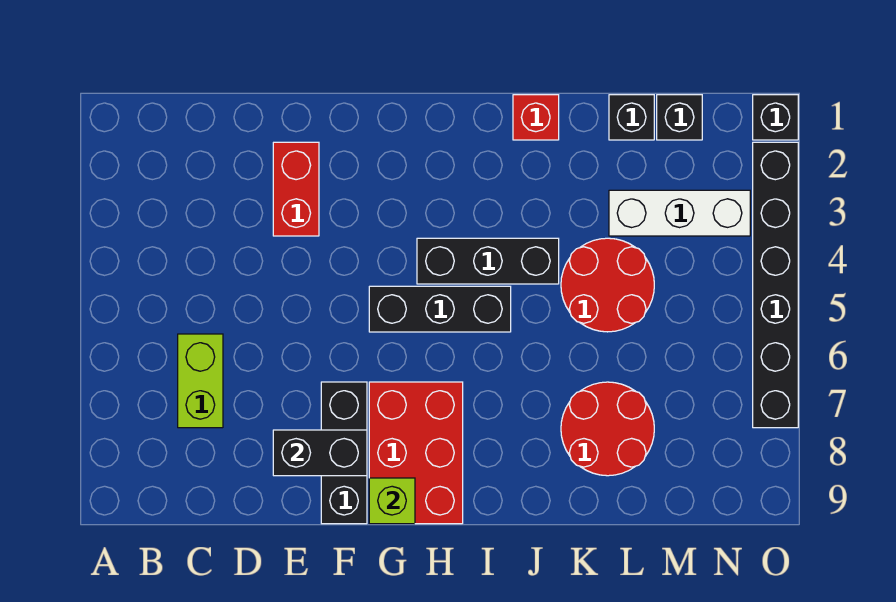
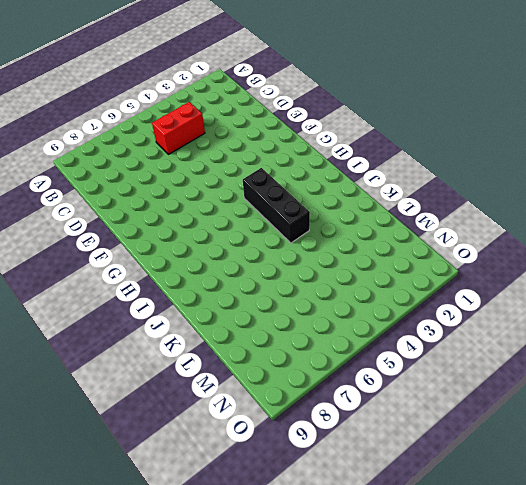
red brick C4:C5 level 1 -> red brick E2:E3 level 1
none -> lime brick C6:C7 level 1
none -> black brick F7:F9 level 1
none -> black brick G5:I5 level 1

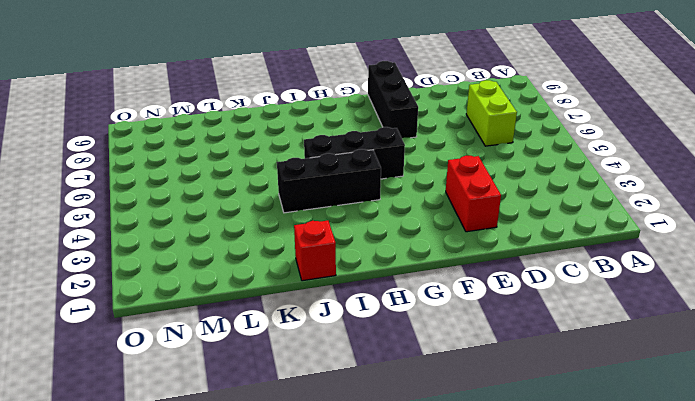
none -> red brick G7:H9 level 1
none -> red round brick K4:L5 level 1
none -> red round brick K7:L8 level 1

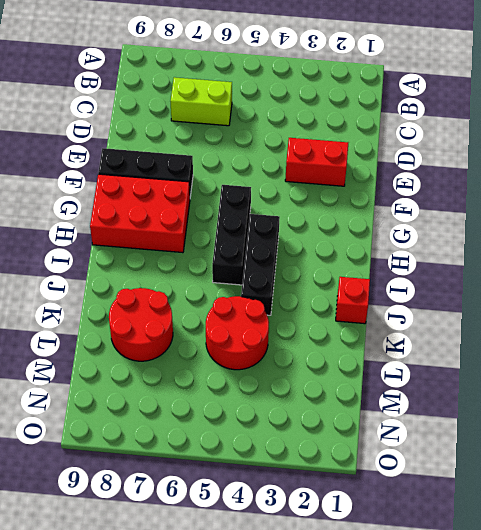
none -> black brick L1 level 1
none -> white brick L3:N3 level 1
none -> black brick M1 level 1

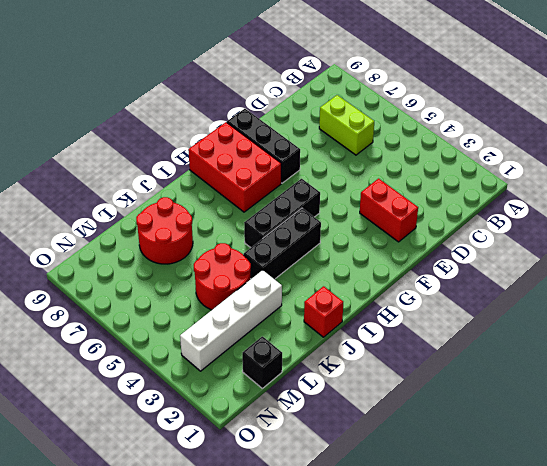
white brick K3:N3 level 1 -> white brick L3:N3 level 1
none -> black brick L1 level 1
none -> black brick O1 level 1
none -> black brick O2:O7 level 1

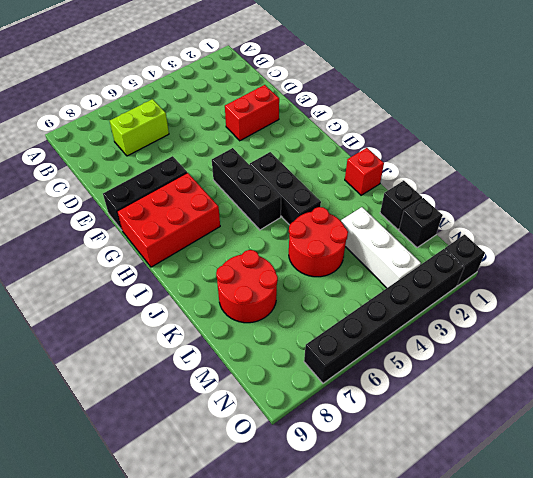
none -> black brick E8:F8 level 2
none -> lime brick G9 level 2

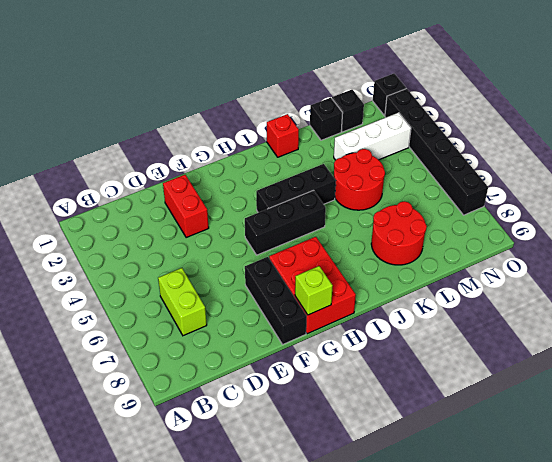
none -> black brick E8:F8 level 2

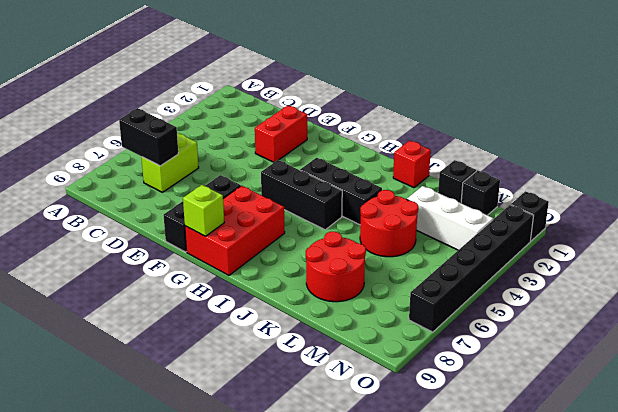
black brick B7:C7 level 2 -> black brick E8:F8 level 2

